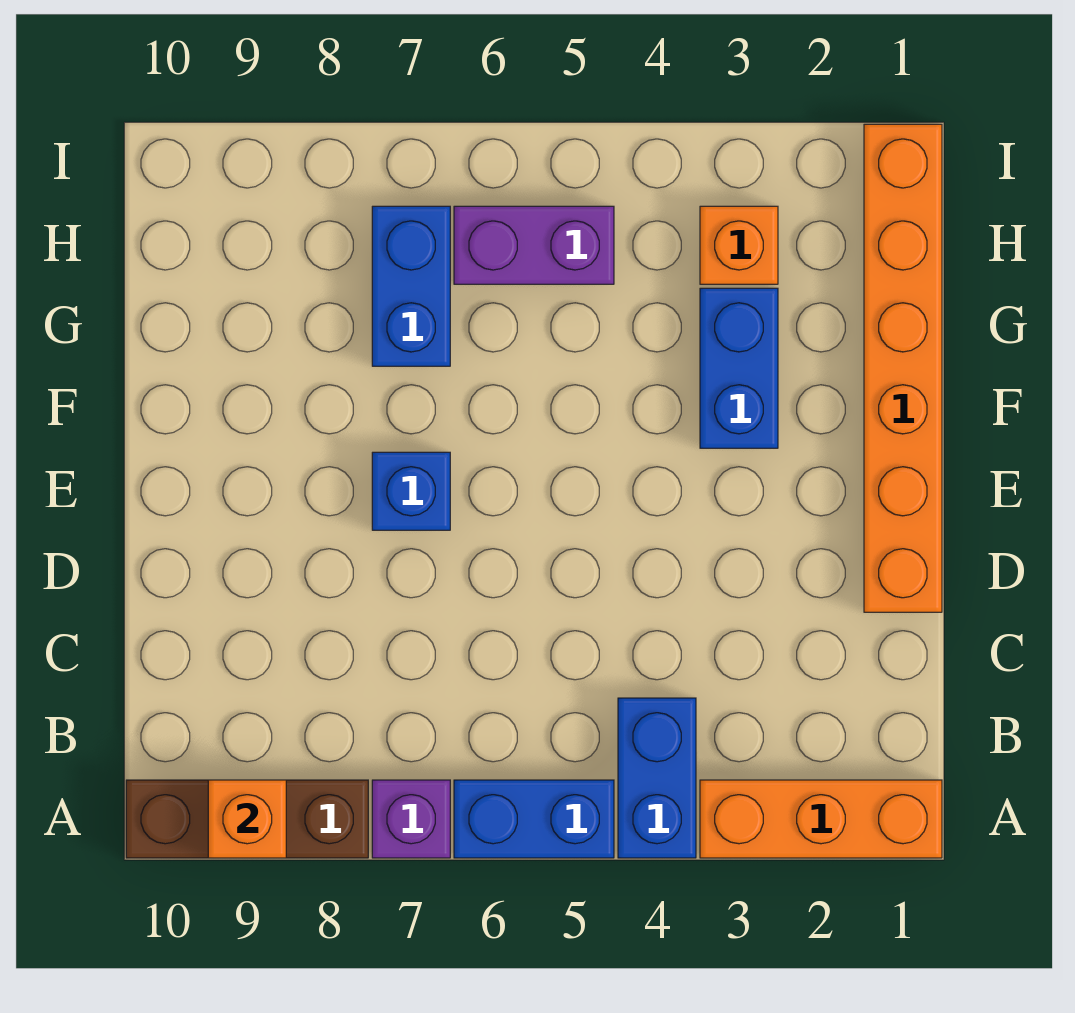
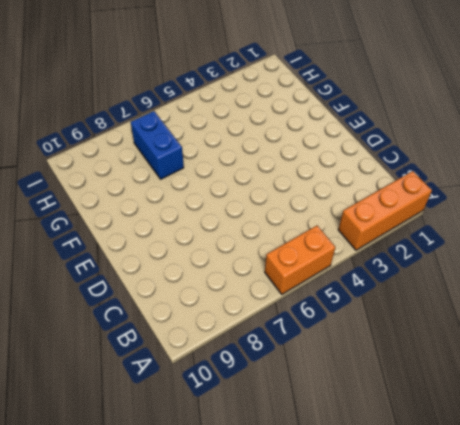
orange brick A5:A6 level 1 -> blue brick A5:A6 level 1
none -> blue brick A4:B4 level 1
none -> purple brick A7 level 1
none -> brown brick A8:A10 level 1

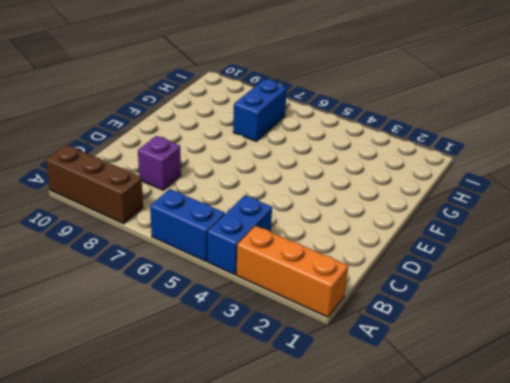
purple brick C8 level 1 -> purple brick A7 level 1
none -> orange brick D1:I1 level 1
none -> blue brick E7 level 1
none -> blue brick F3:G3 level 1

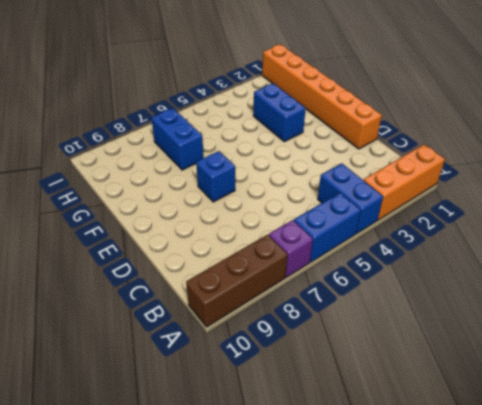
none -> orange brick H3 level 1
none -> purple brick H5:H6 level 1
none -> orange brick A9 level 2

